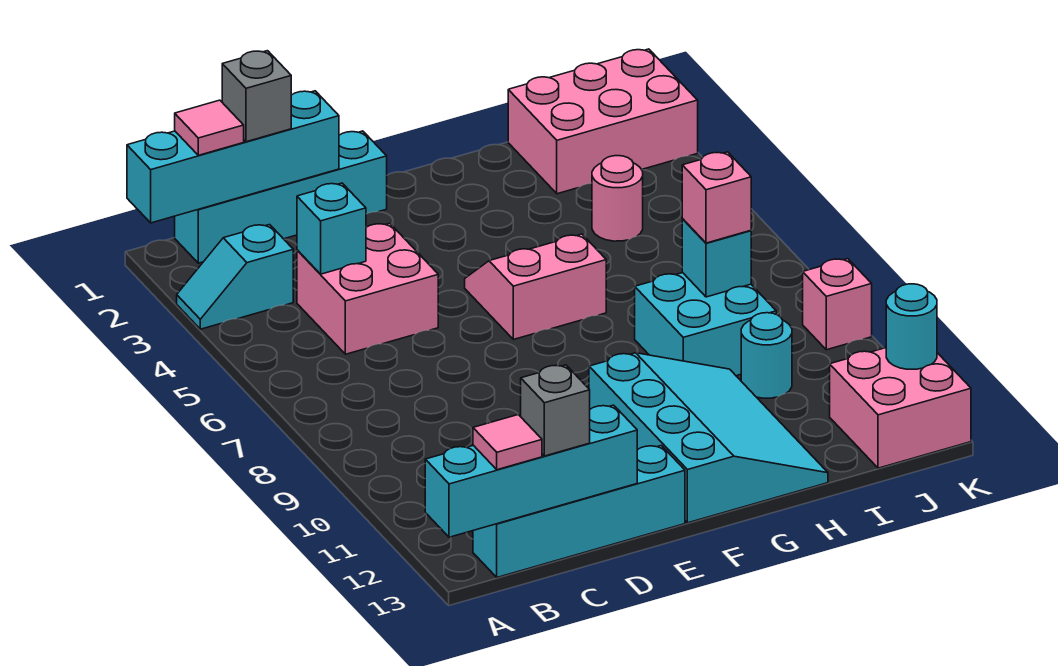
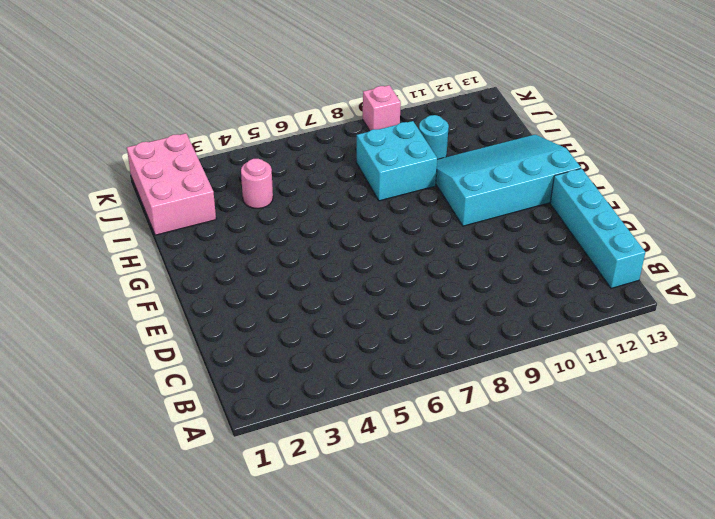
none -> cyan slope A3:B3 level 1 top B
none -> cyan brick B1:E1 level 1
none -> pink brick C4:D5 level 1

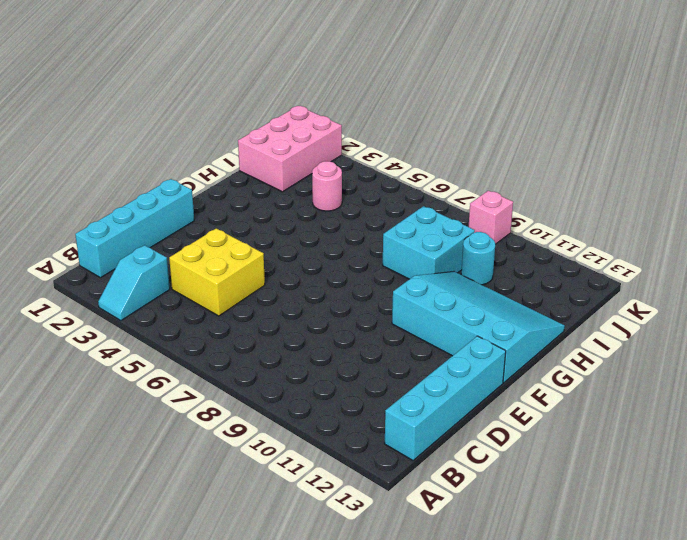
yellow brick C4:D5 level 1 -> pink brick C4:D5 level 1
none -> pink slope F5:G6 level 1 top 6
none -> pink brick J12:K13 level 1
none -> cyan brick A1:D1 level 2

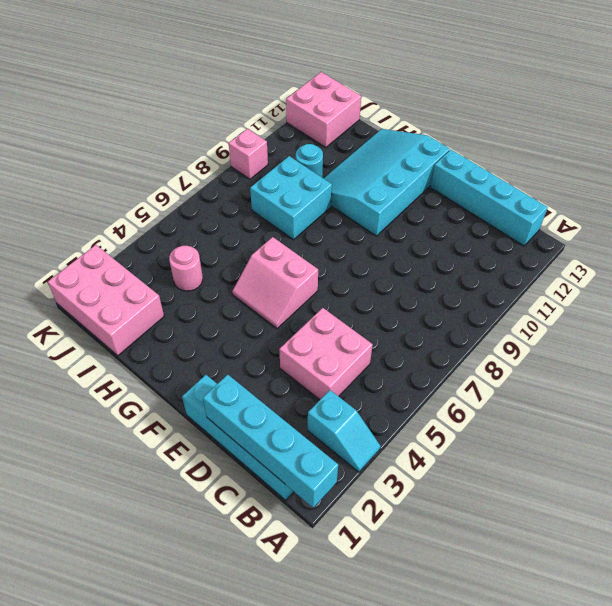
none -> cyan brick A13:D13 level 2
none -> cyan brick C4 level 2
none -> cyan brick I8 level 2

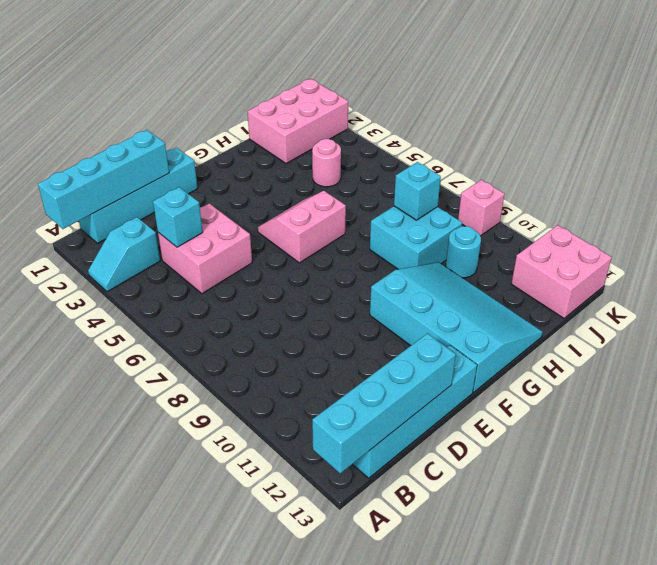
none -> cyan round brick K12 level 2
none -> pink tile B1 level 3
none -> pink tile B13 level 3

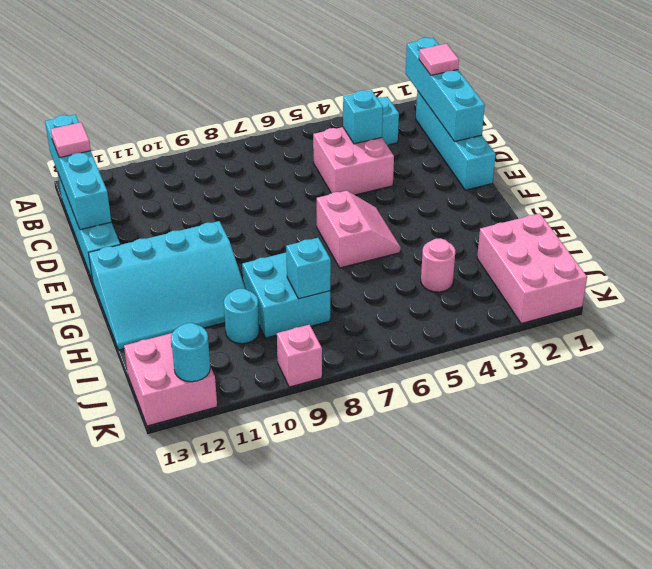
none -> grey brick C1 level 3
none -> grey brick C13 level 3
none -> pink brick I8 level 3

